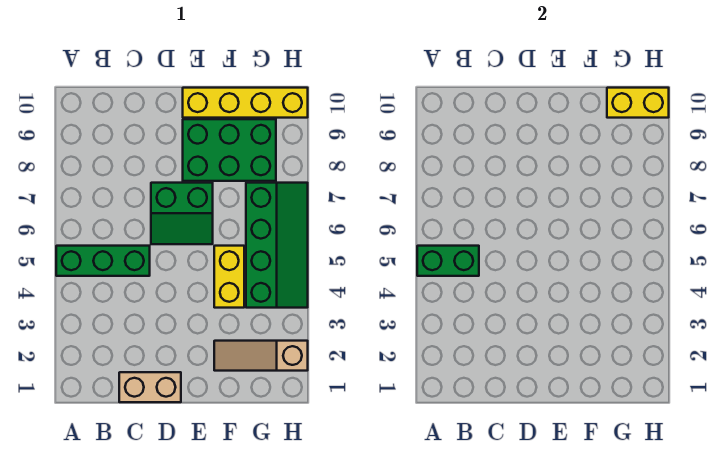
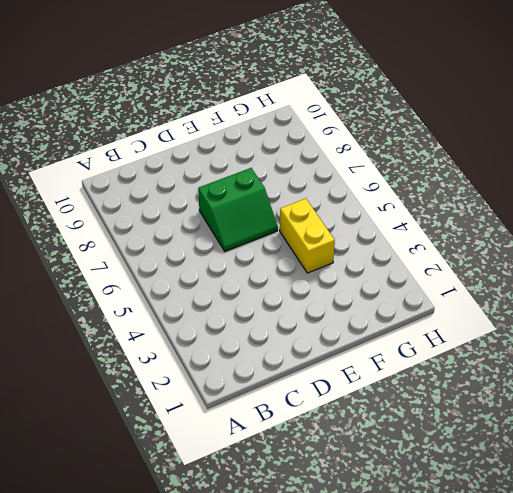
none -> green brick A5:C5 level 1
none -> tan brick C1:D1 level 1

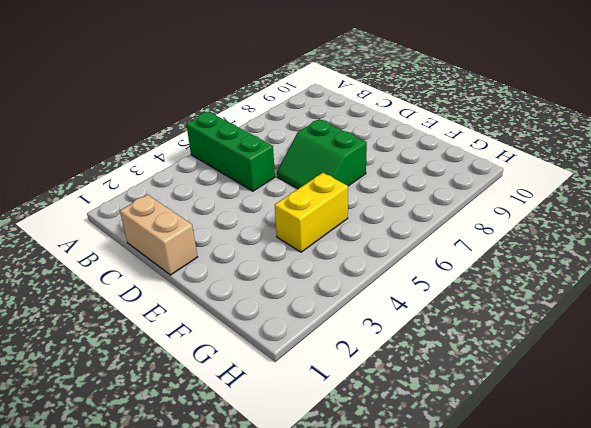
none -> green brick E8:G9 level 1
none -> yellow brick E10:H10 level 1

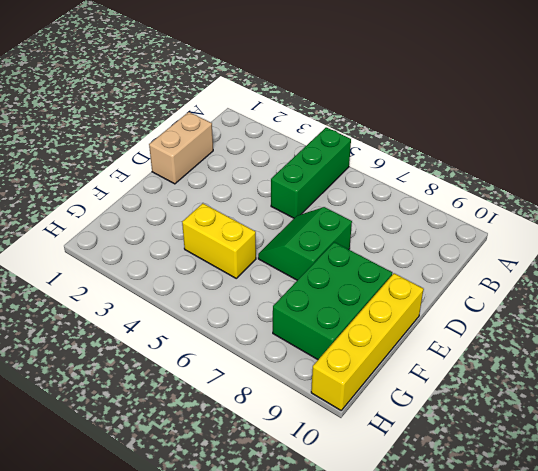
none -> tan slope F2:H2 level 1 top H
none -> green slope G4:H7 level 1 top G

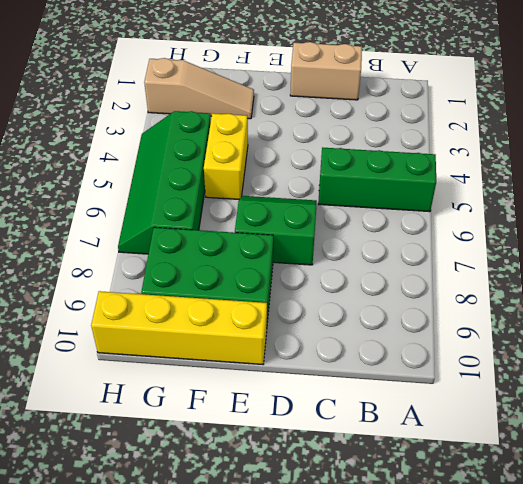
none -> green brick A5:B5 level 2
none -> yellow brick G10:H10 level 2

